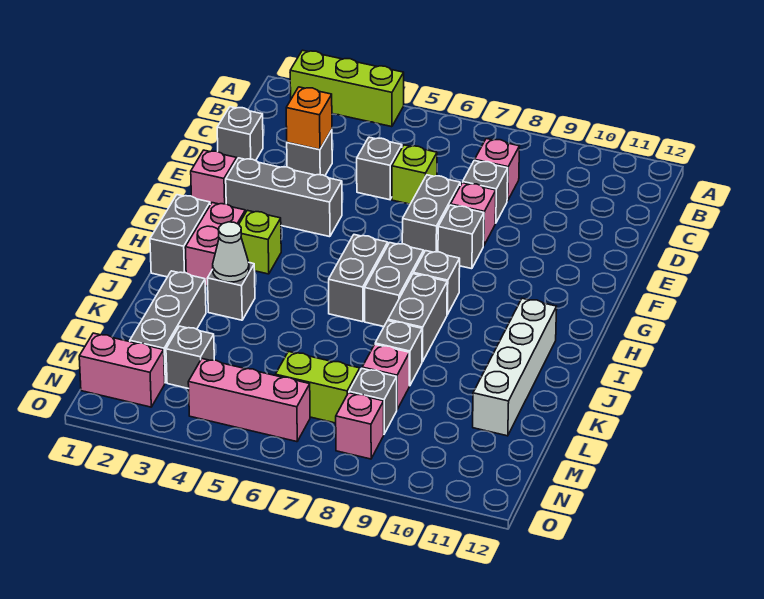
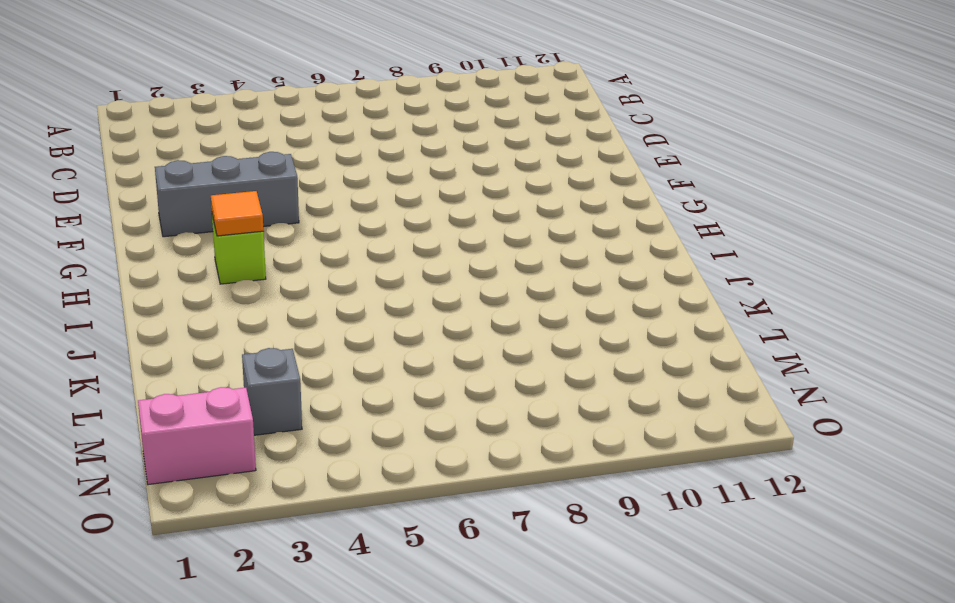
orange tile H3 level 2 -> none
none -> lime brick A2:A4 level 1
none -> pink brick C8 level 1
none -> grey brick D1 level 1
none -> grey brick D3 level 1

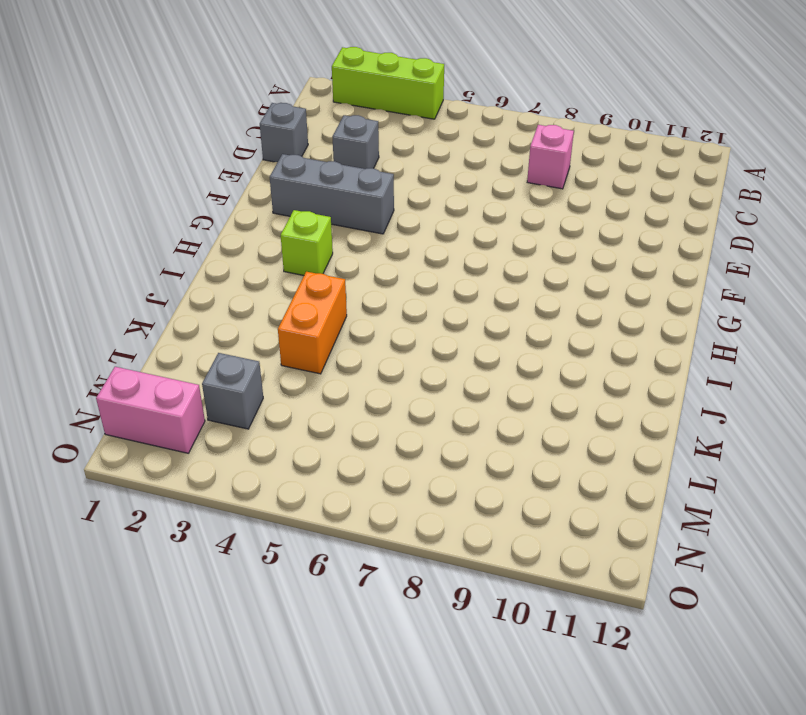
orange brick J4:K4 level 1 -> none
none -> grey brick D5 level 1
none -> lime brick D6 level 1
none -> grey brick D8 level 1
none -> grey brick E7:F7 level 1

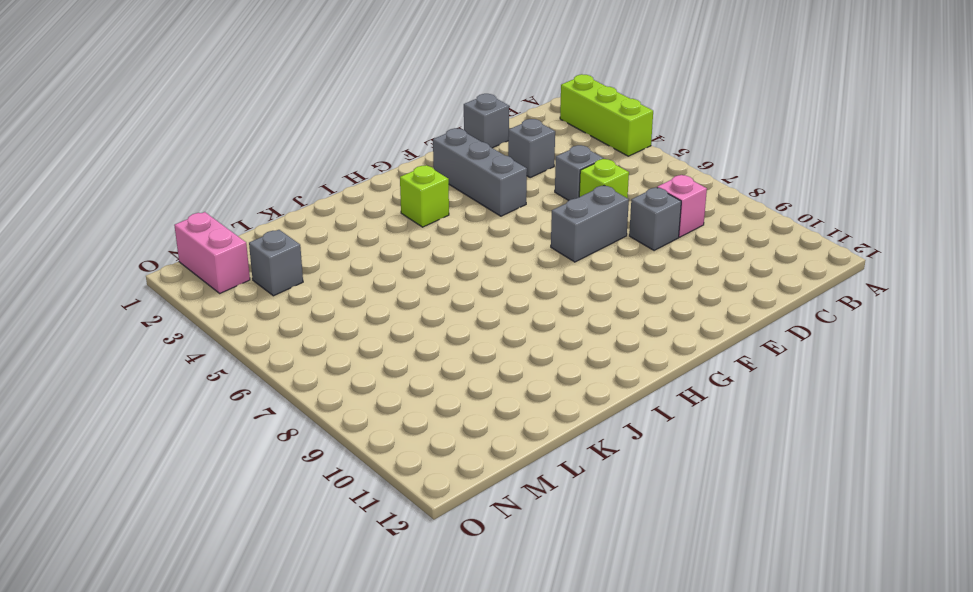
none -> pink brick E8 level 1
none -> pink brick F1 level 1
none -> grey brick F8 level 1
none -> grey brick H1:I1 level 1

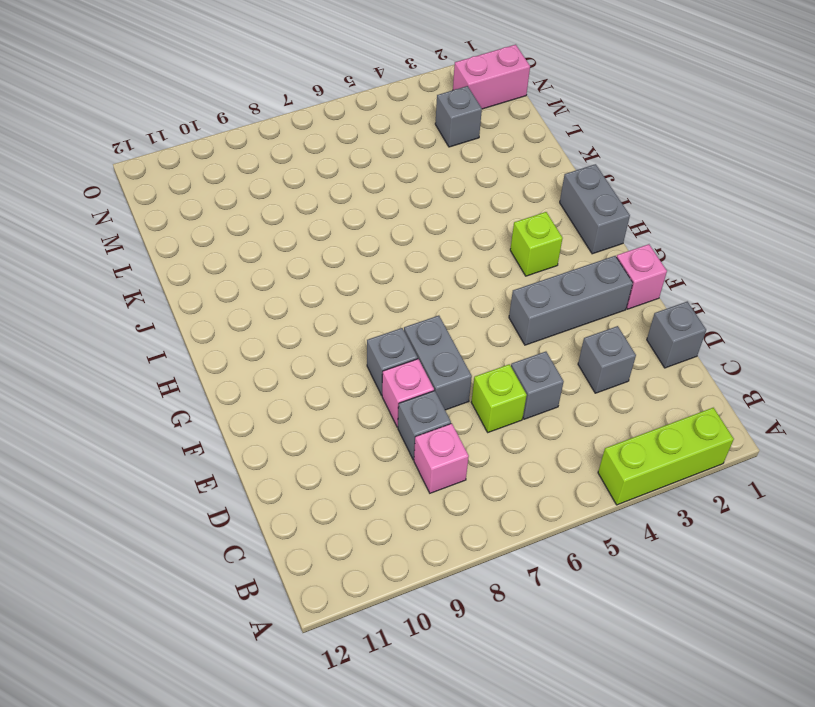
none -> pink brick H2:I2 level 1
none -> grey brick H6:I6 level 1
none -> grey brick H7:I7 level 1
none -> grey brick H8 level 1

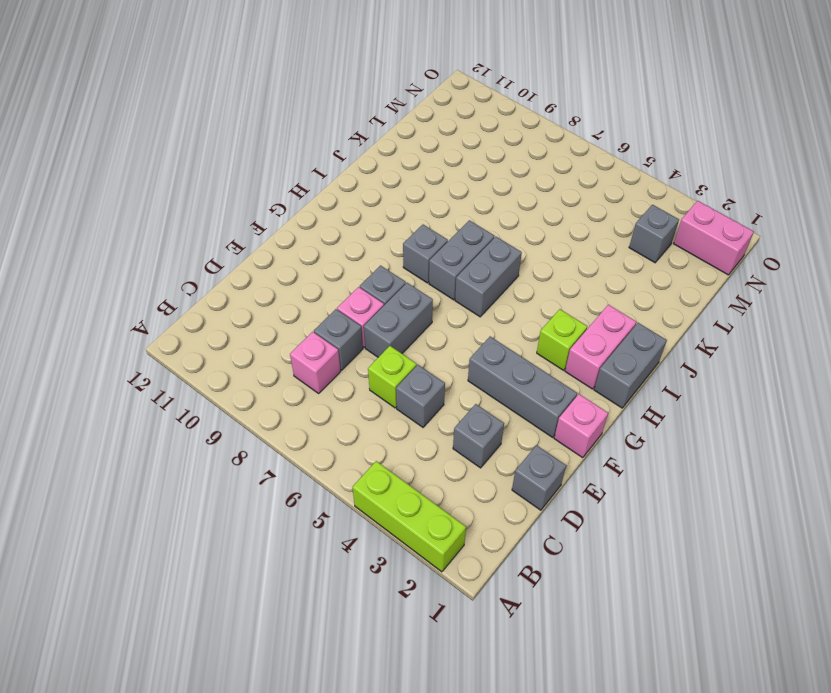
none -> grey brick I8:J8 level 1
none -> white brick I11:L11 level 1
none -> grey brick J3 level 1
none -> grey brick K2:M2 level 1

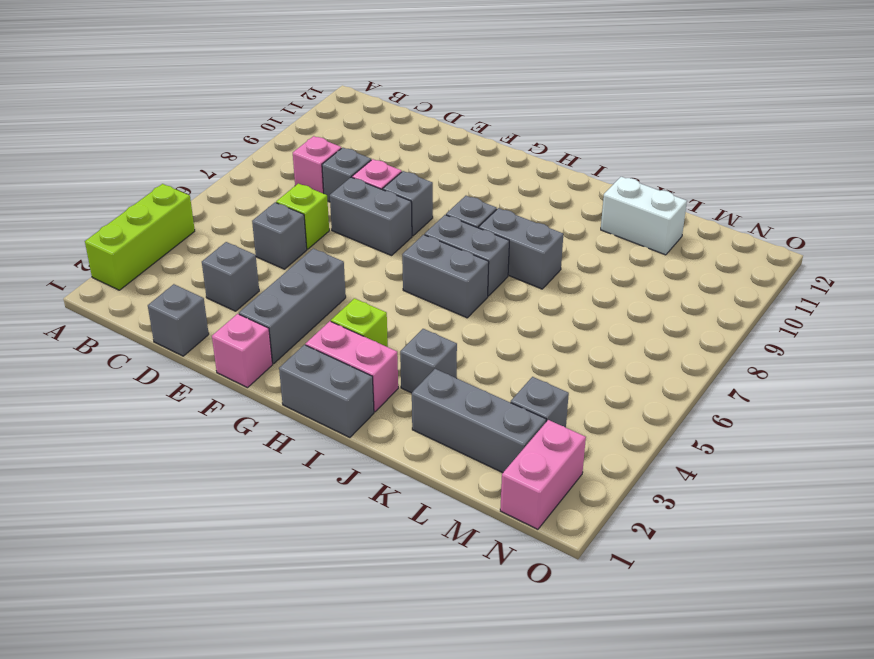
white brick K11:L11 level 1 -> white brick I11:L11 level 1
none -> grey brick K8 level 1
none -> pink brick L8 level 1
none -> lime brick M6:M7 level 1
none -> grey brick M8 level 1

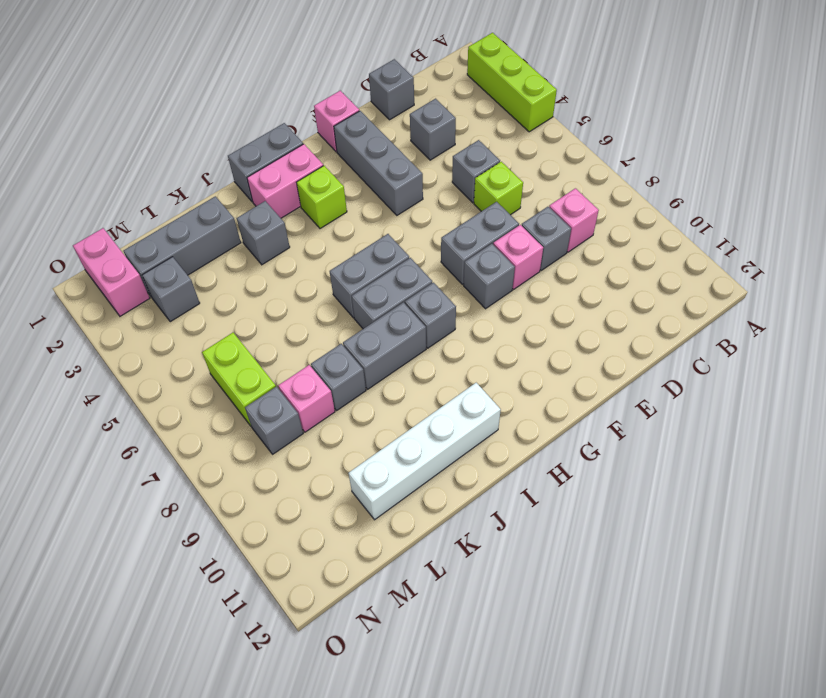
none -> pink brick N4:N6 level 1
none -> pink brick N8 level 1
none -> orange brick D3 level 2
none -> white cone J3 level 2

